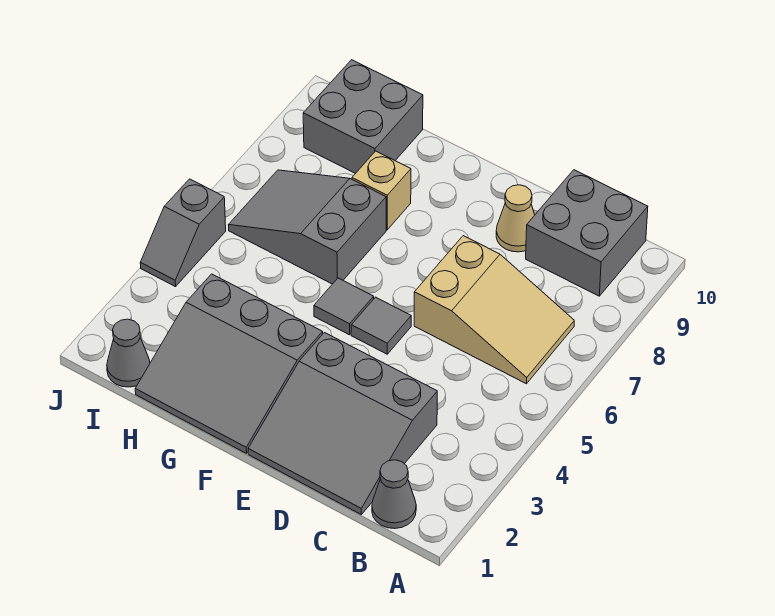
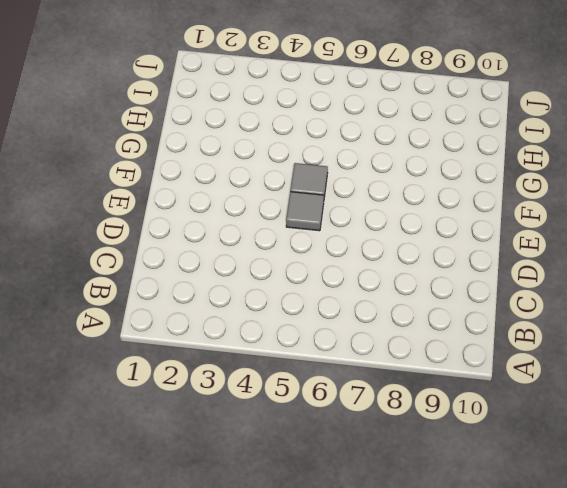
none -> grey cone B1 level 1
none -> tan slope B6:D7 level 1 top D
none -> grey brick B9:C10 level 1

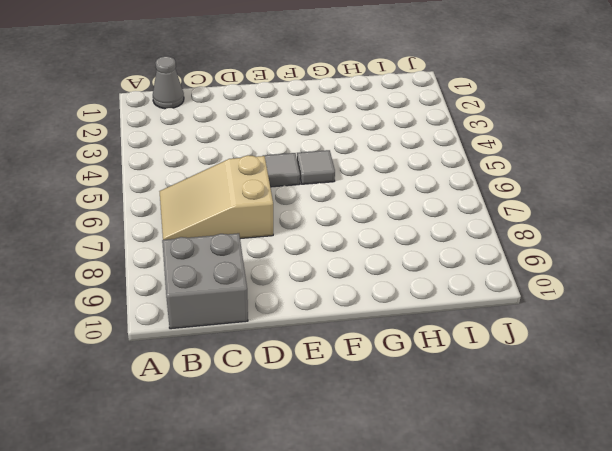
none -> grey slope C1:E3 level 1 top 3
none -> tan cone D9 level 1
none -> grey slope F1:H3 level 1 top 3

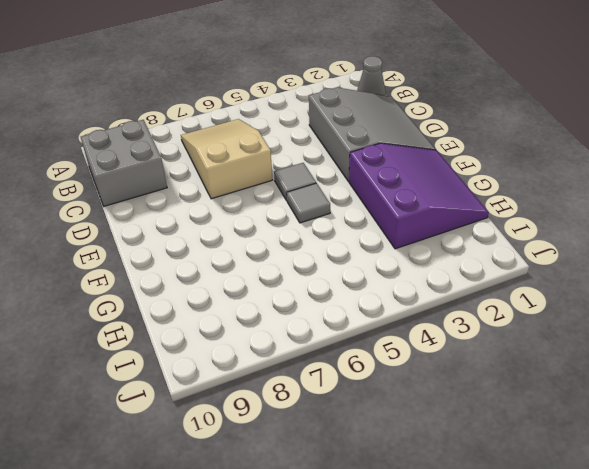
purple slope F1:H3 level 1 top 3 -> grey slope F1:H3 level 1 top 3
none -> tan cone D9 level 1
none -> grey slope G6:I7 level 1 top G
none -> tan brick G8 level 1

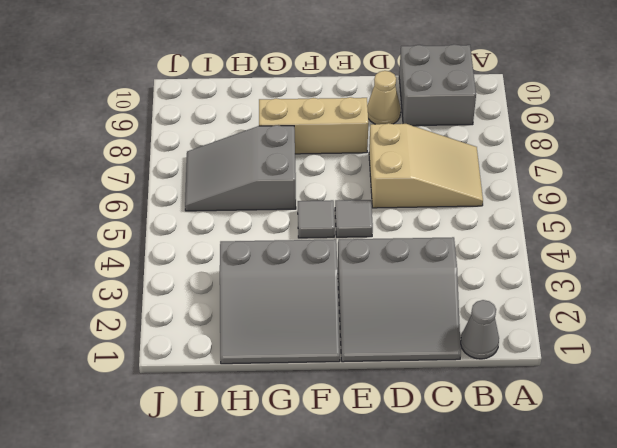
tan brick E8:G8 level 1 -> tan brick G8 level 1
none -> grey brick H9:I10 level 1
none -> grey cone I1 level 1
none -> grey slope J4:J5 level 1 top 5

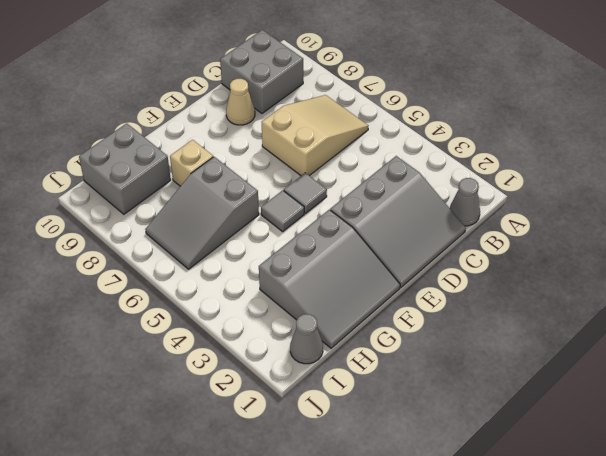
none -> grey slope J4:J5 level 1 top 5

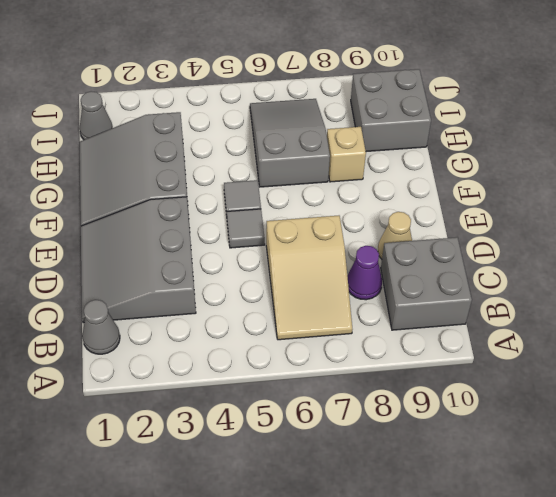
purple cone C8 level 1 -> none
none -> grey slope J4:J5 level 1 top 5

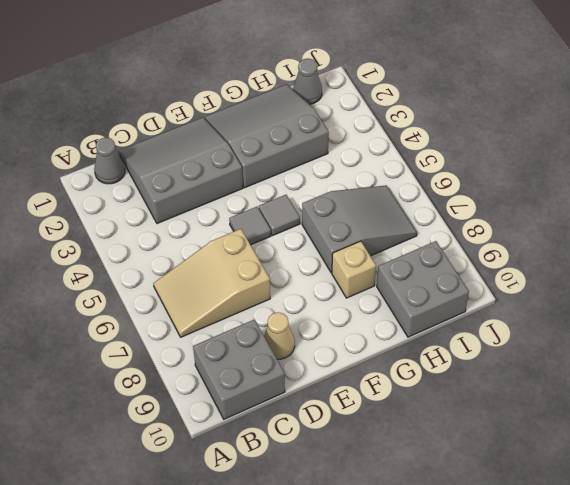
none -> grey slope J4:J5 level 1 top 5

